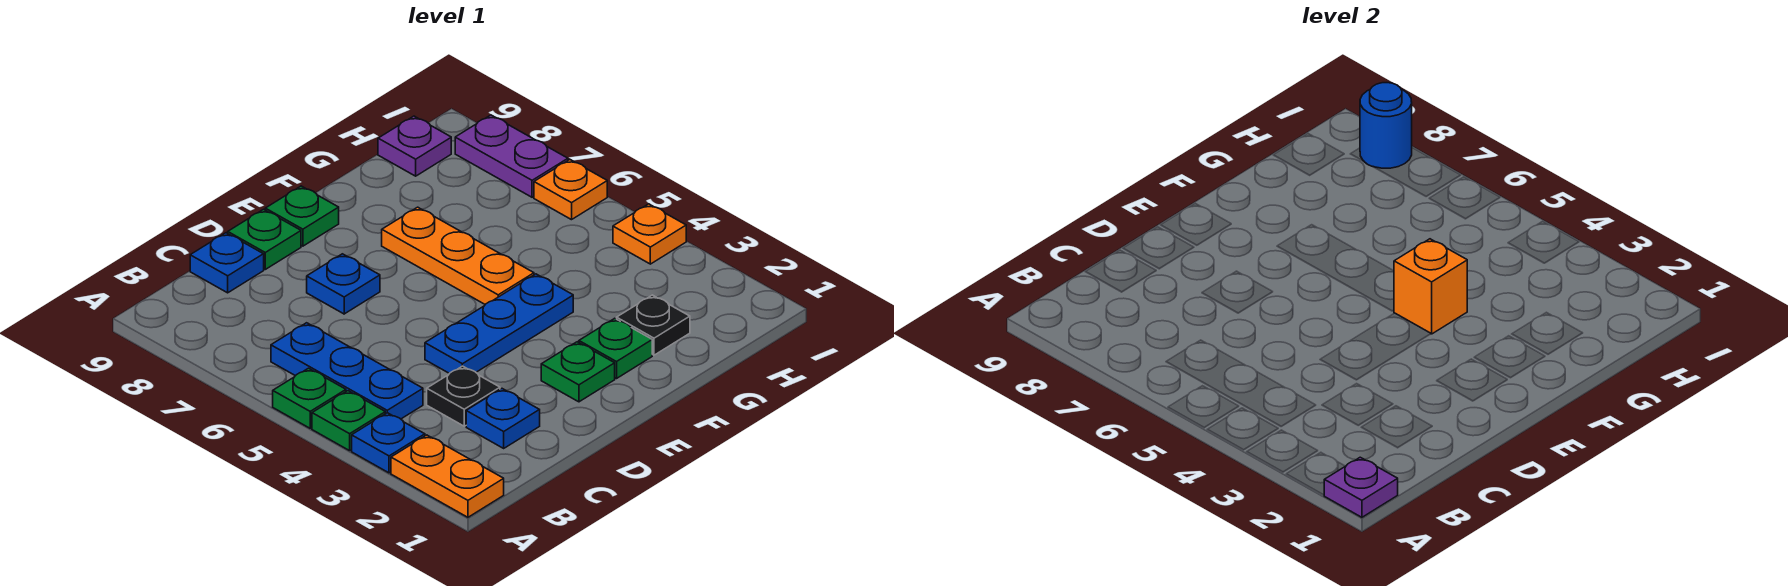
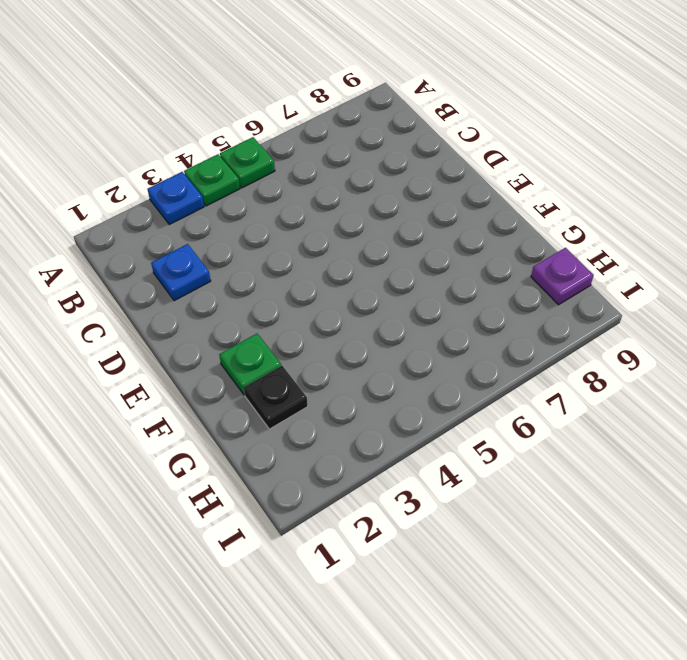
none -> orange plate A1:A2 level 1
none -> blue plate B4:B6 level 1
none -> black plate C3 level 1

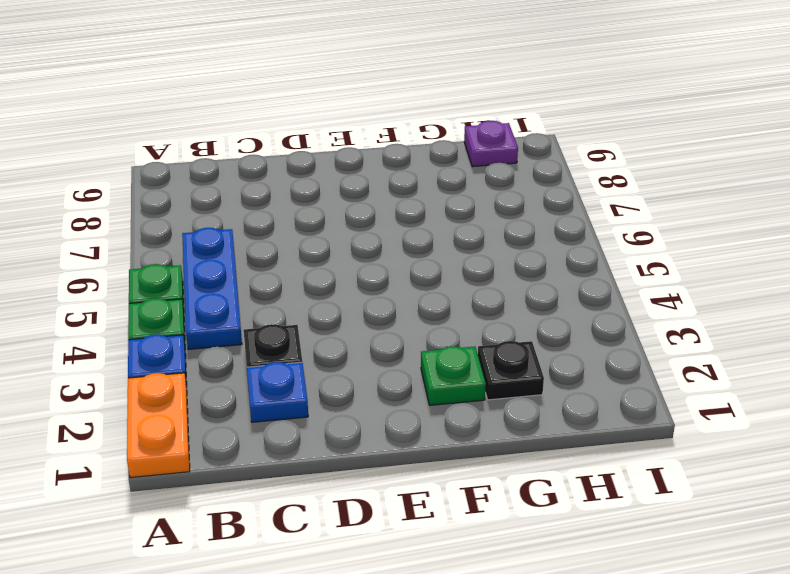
none -> blue plate C9 level 1
none -> blue plate D4:F4 level 1
none -> blue plate D7 level 1

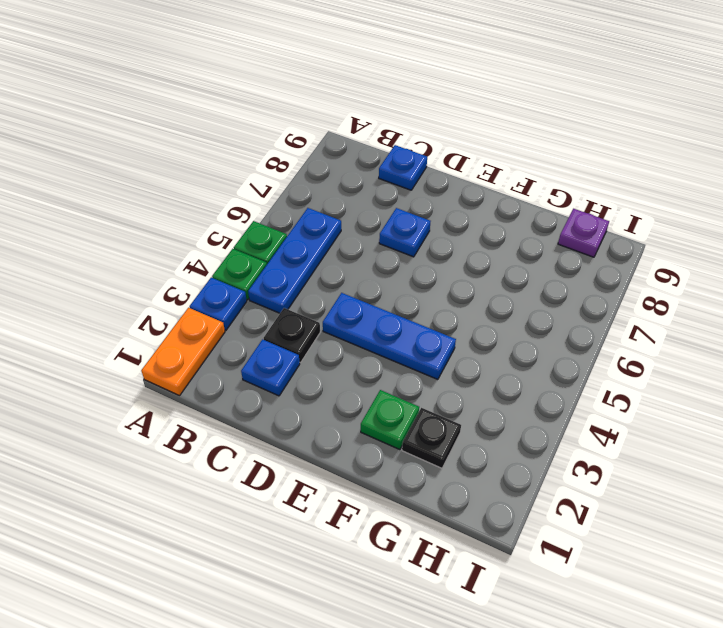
none -> green plate D9 level 1
none -> green plate E2 level 1
none -> green plate E9 level 1

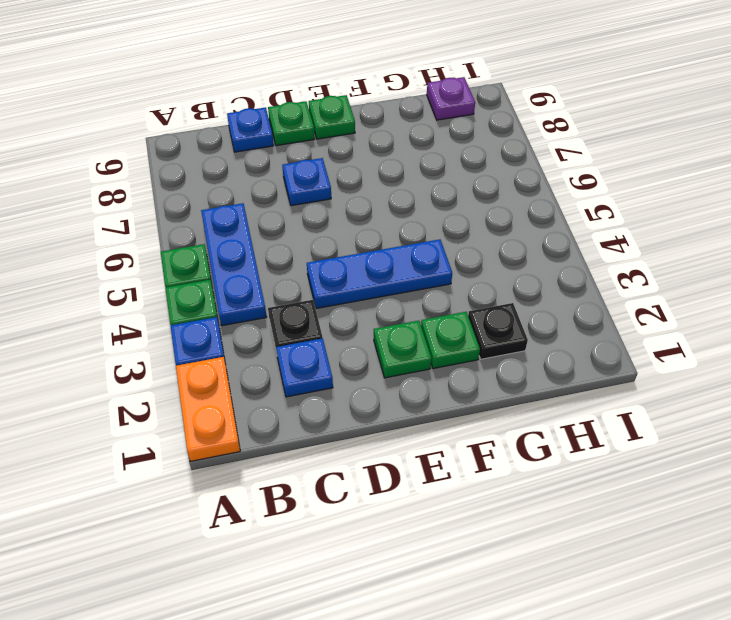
none -> orange plate F5:F7 level 1
none -> orange plate I4 level 1
none -> orange plate I6 level 1

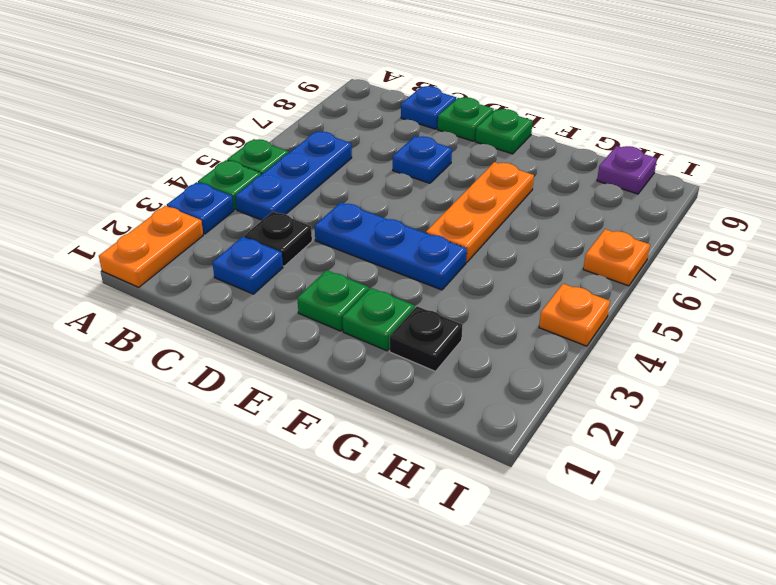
none -> purple plate I7:I8 level 1
none -> purple plate A1 level 2
none -> orange brick F4 level 2

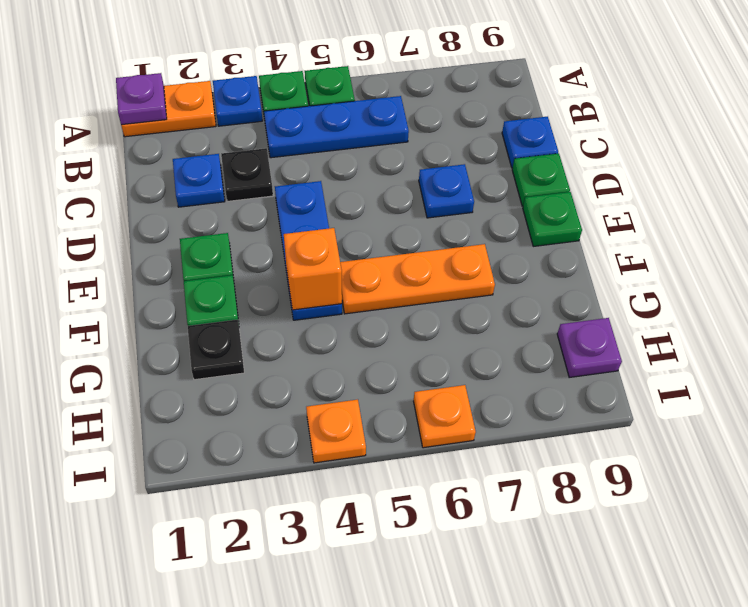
none -> purple plate I7:I8 level 1
none -> blue round brick I8 level 2

